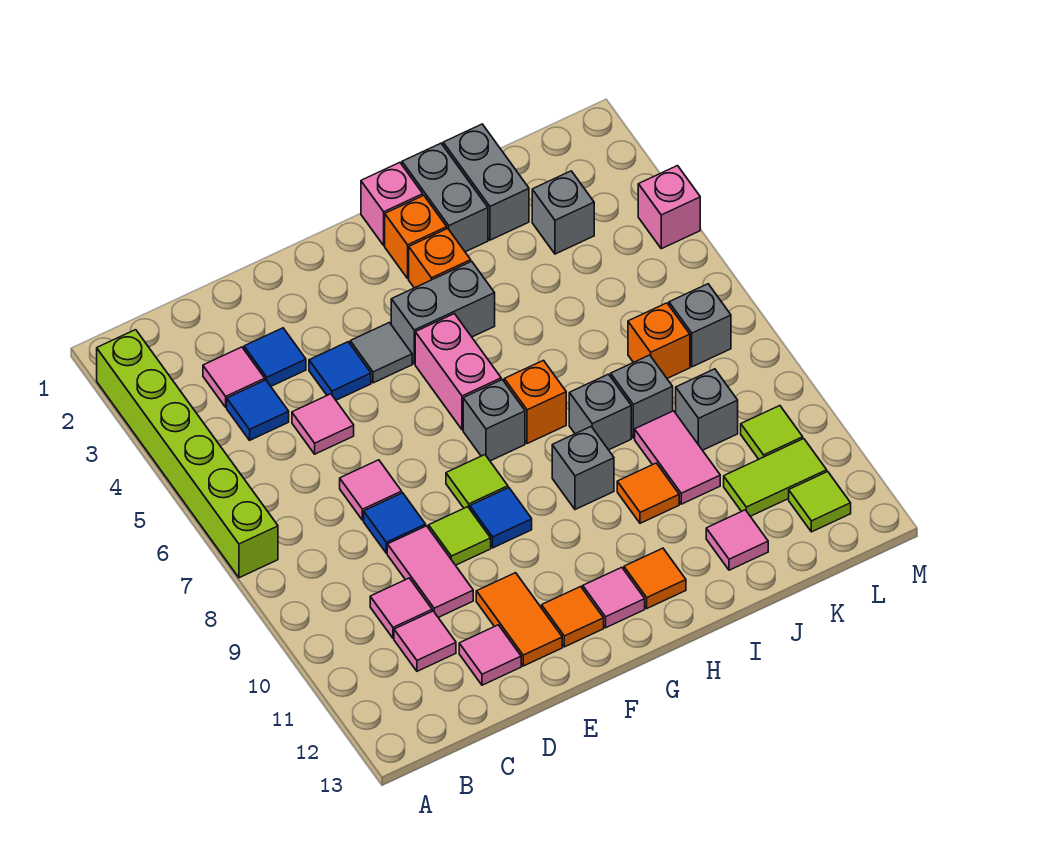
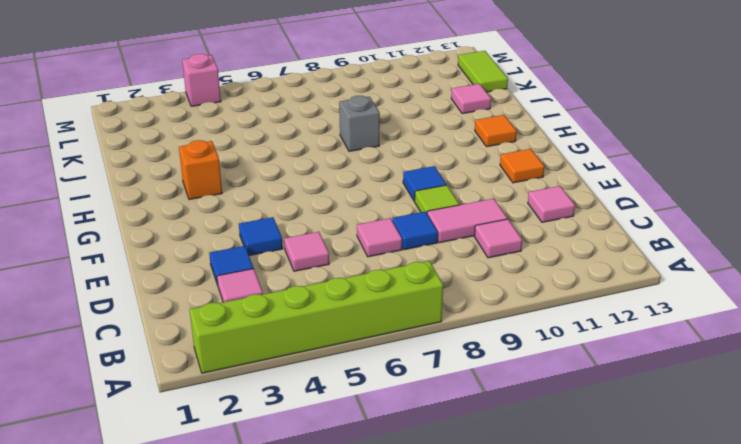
lime tile K13:L13 level 1 -> lime tile K11:L11 level 1
none -> blue tile C4 level 1
none -> pink tile C11 level 1
none -> orange tile E11:E12 level 1
none -> grey tile F4 level 1

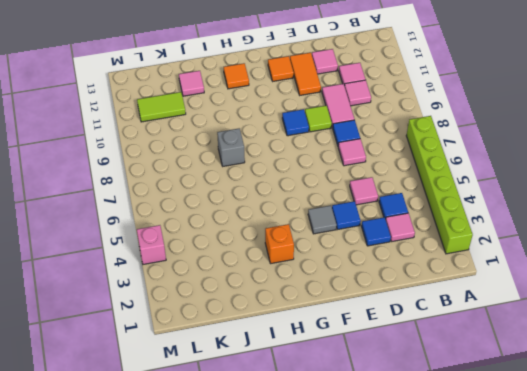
none -> lime tile F8 level 1
none -> grey brick G4:H4 level 1
none -> pink brick G5:G6 level 1
none -> grey brick G7 level 1

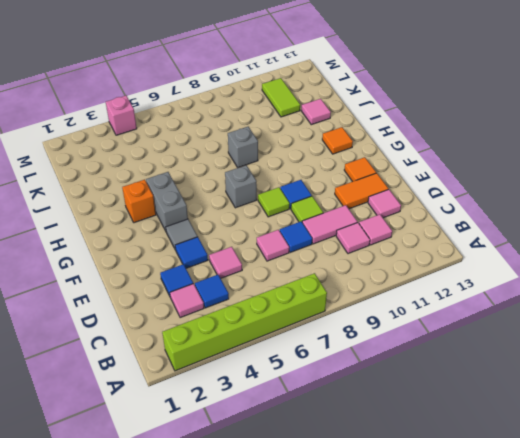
none -> pink brick G5:G6 level 1
none -> pink tile G12 level 1
none -> pink brick H1 level 1
none -> orange brick H2 level 1

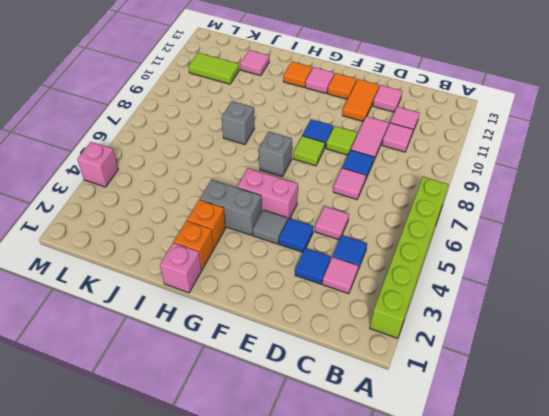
pink brick F5:G5 level 1 -> pink brick G5:G6 level 1
none -> orange brick H7 level 1
none -> grey brick H9 level 1
none -> grey brick I1:I2 level 1
none -> orange tile I10 level 1

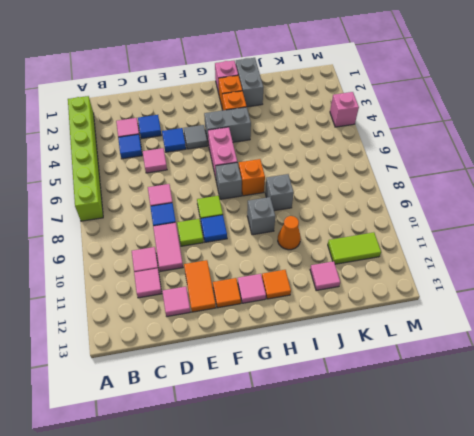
orange cone I10 level 1 -> orange tile I10 level 1
none -> grey brick J1:J2 level 1
none -> grey brick J8 level 1
none -> pink tile J9:J10 level 1
none -> grey brick K3 level 1

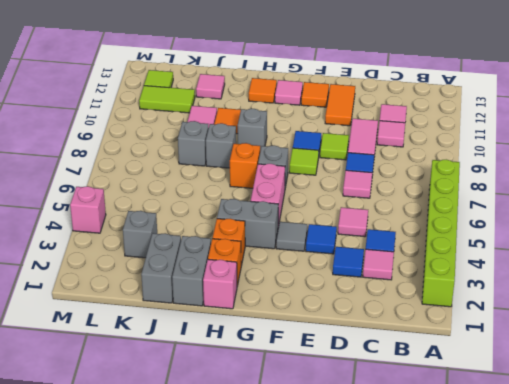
none -> pink tile D12 level 1
none -> orange brick K7 level 1
none -> grey brick K9 level 1
none -> grey brick L7 level 1

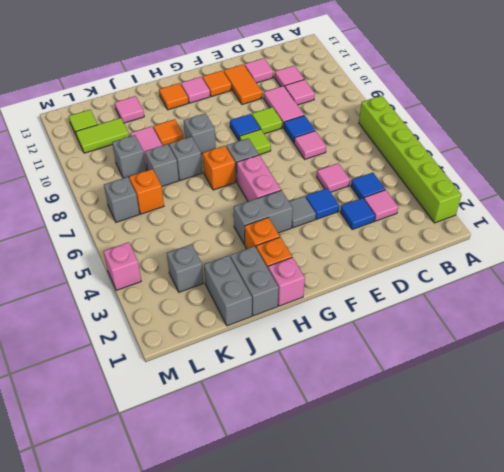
none -> lime tile L10 level 1

